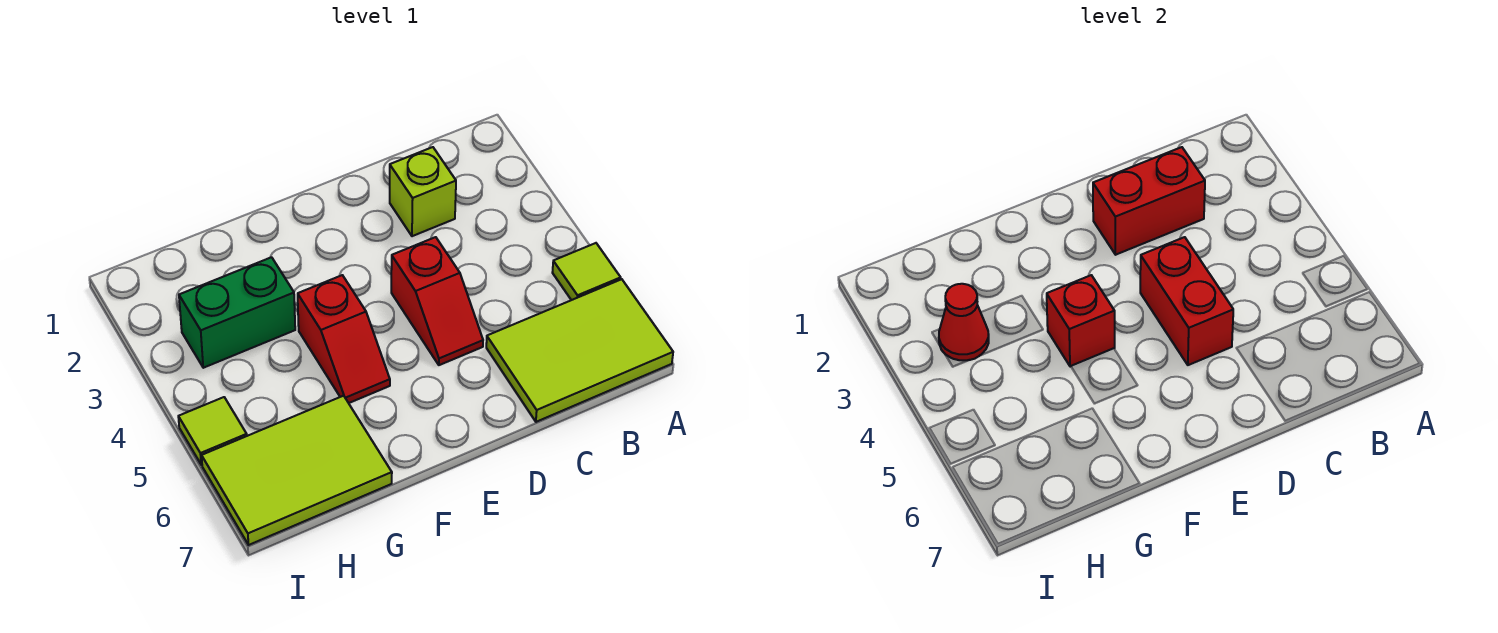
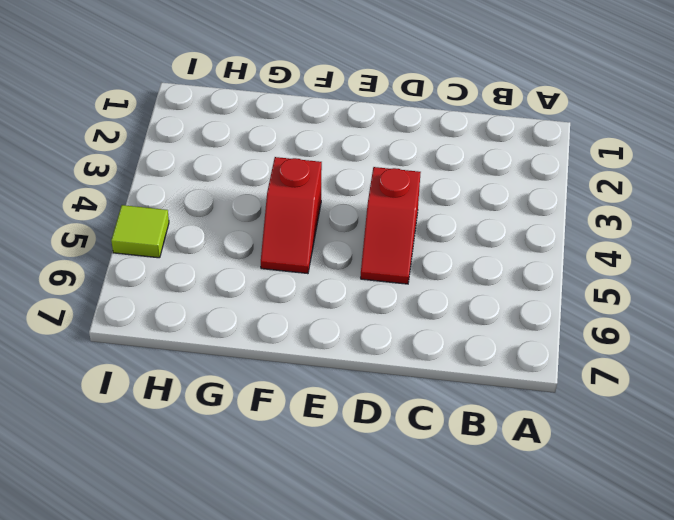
none -> lime tile A5 level 1
none -> lime tile A6:C7 level 1
none -> lime brick C2 level 1

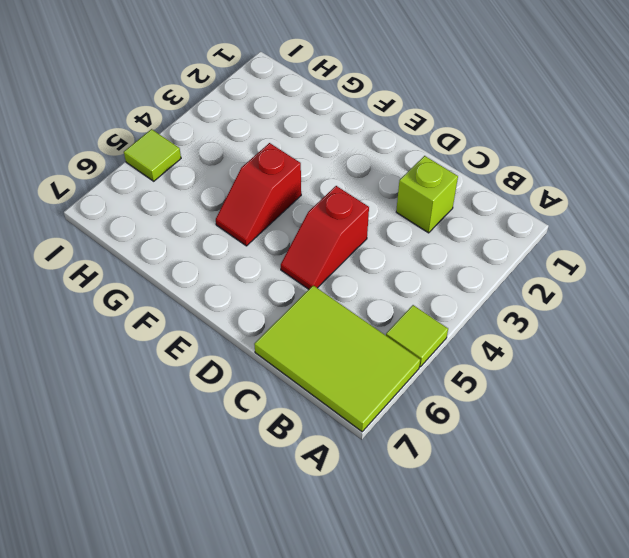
none -> green brick G3:H3 level 1
none -> lime tile G6:I7 level 1
none -> red brick C2:D2 level 2

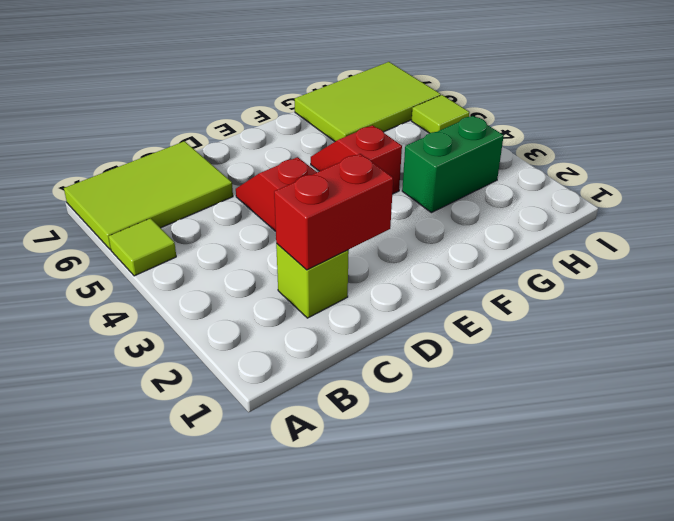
none -> red brick D4:D5 level 2
none -> red brick F4 level 2
none -> red cone H3 level 2

